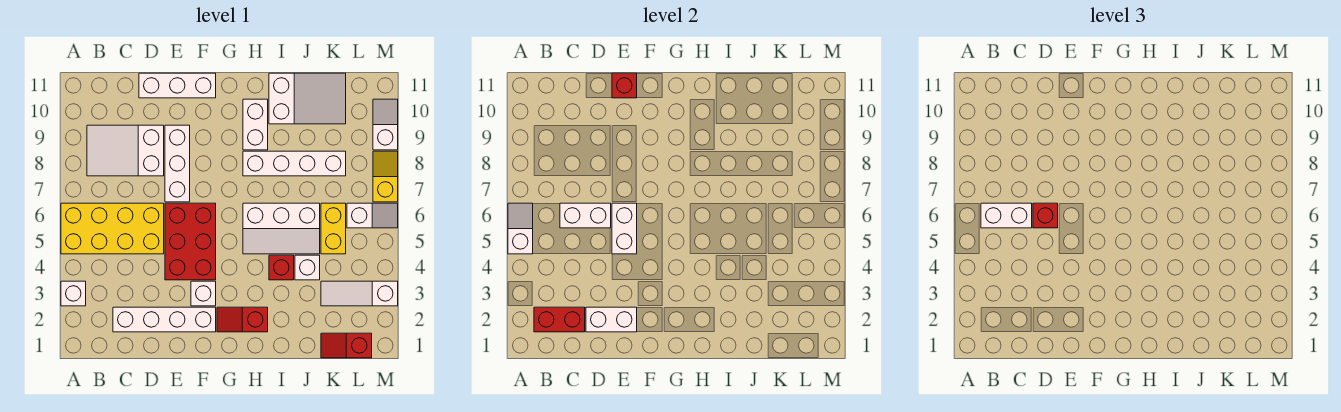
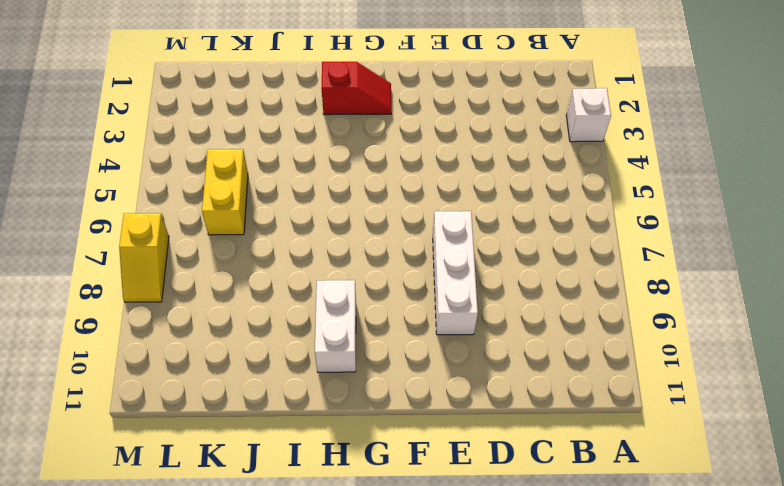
none -> yellow brick A5:D6 level 1
none -> white slope B8:D9 level 1 top D
none -> white brick C2:F2 level 1

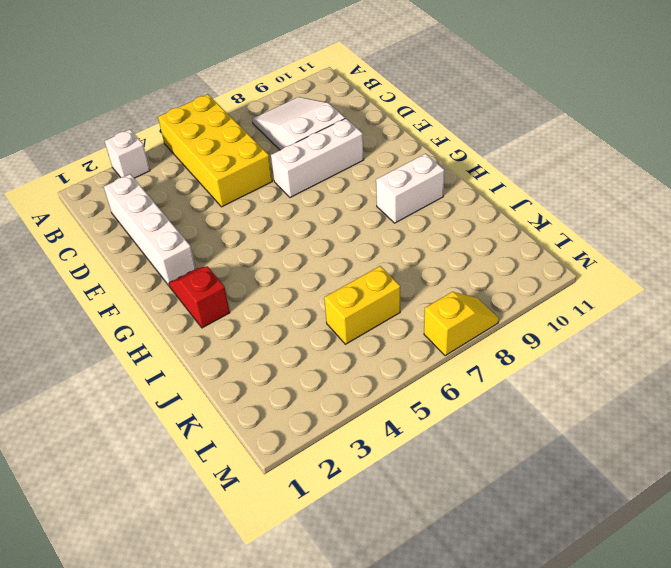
none -> white brick D11:F11 level 1
none -> red brick E4:F6 level 1
none -> white brick F3 level 1

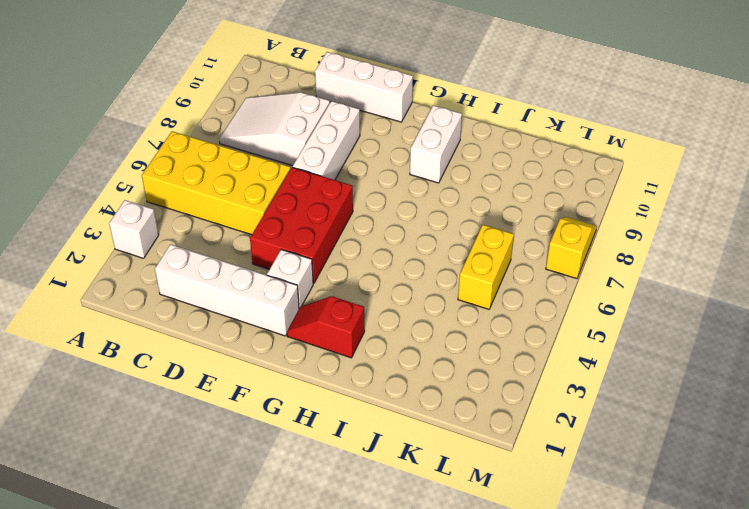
none -> white slope H5:J6 level 1 top 6
none -> white brick H8:K8 level 1
none -> red brick I4 level 1

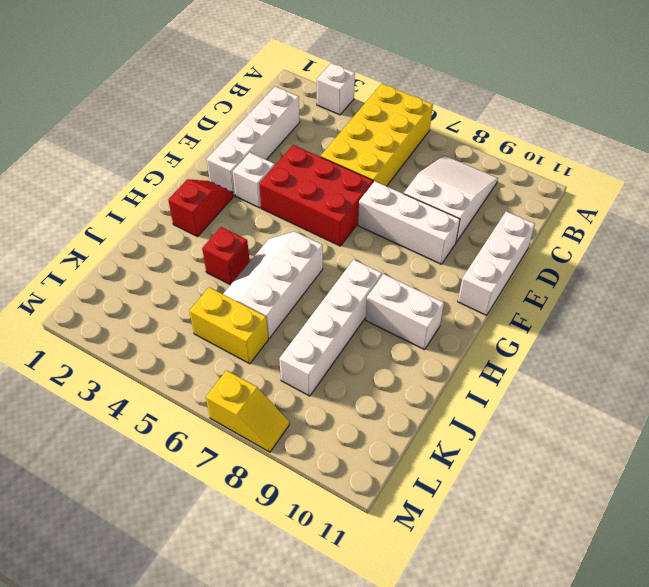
none -> white slope I10:K11 level 1 top I
none -> white brick J4 level 1
none -> red slope K1:L1 level 1 top L

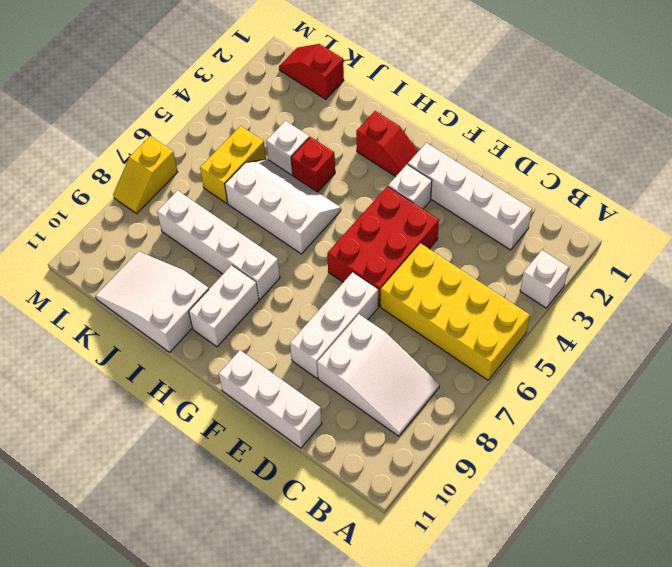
red slope K1:L1 level 1 top K -> red slope K1:L1 level 1 top L
none -> white slope K3:M3 level 1 top M
none -> white slope L6:M6 level 1 top L
none -> white slope M9:M10 level 1 top 9

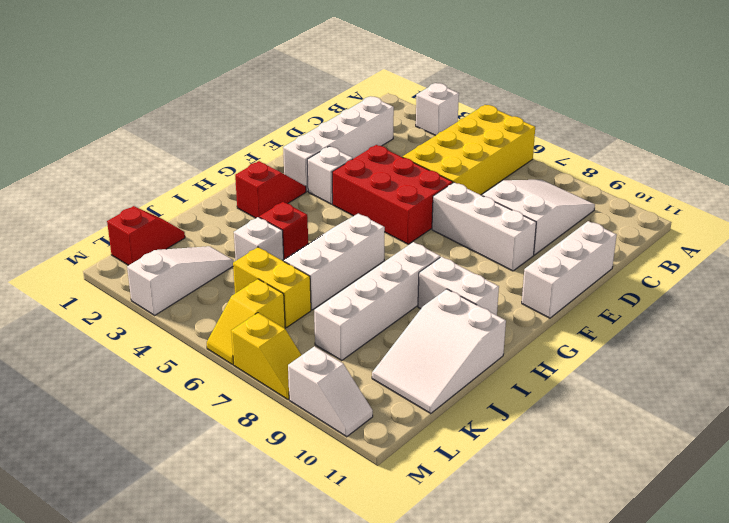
yellow slope L6:M6 level 1 top L -> white slope L6:M6 level 1 top L
none -> white slope A5:A6 level 2 top 5
none -> red brick B2:C2 level 2
none -> white brick C6:D6 level 2

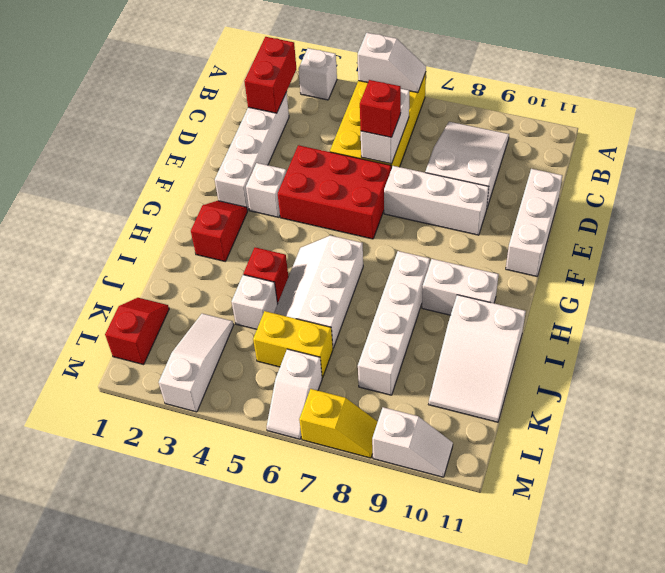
none -> white brick D2:E2 level 2
none -> white brick E5:E6 level 2
none -> red brick E11 level 2

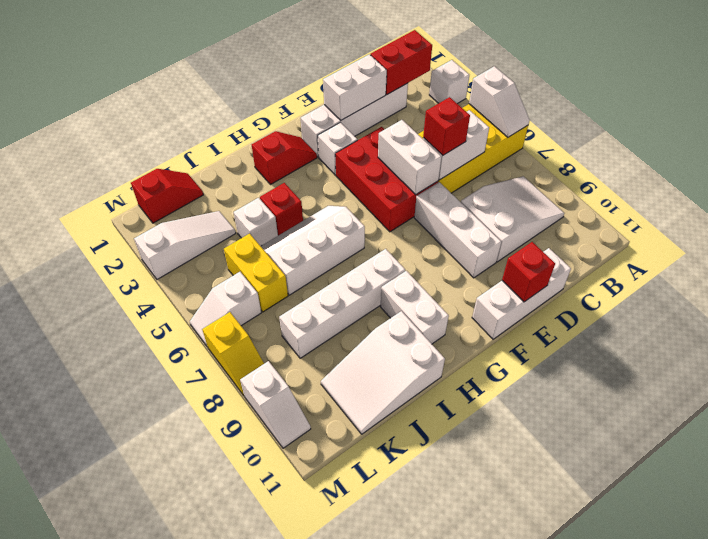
none -> white brick B6:C6 level 3

